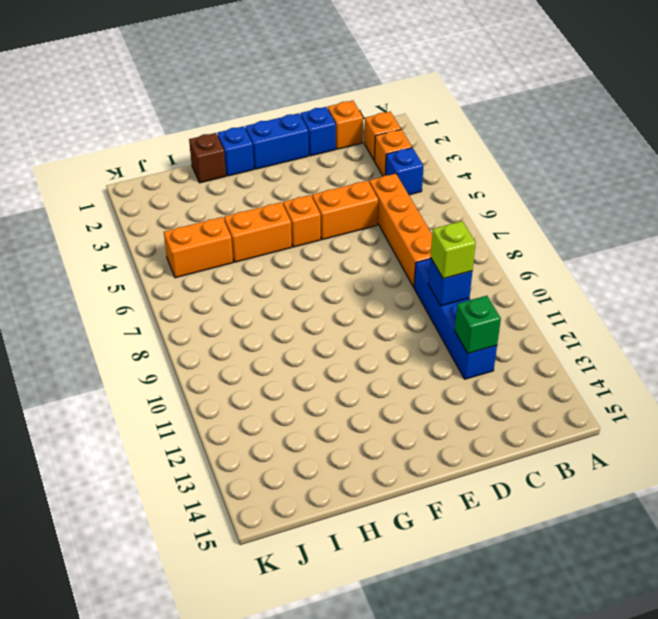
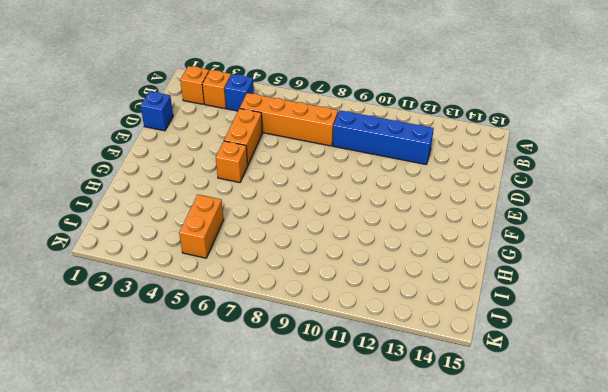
none -> orange brick C1 level 1
none -> blue brick E1:F1 level 1
none -> blue brick G1 level 1

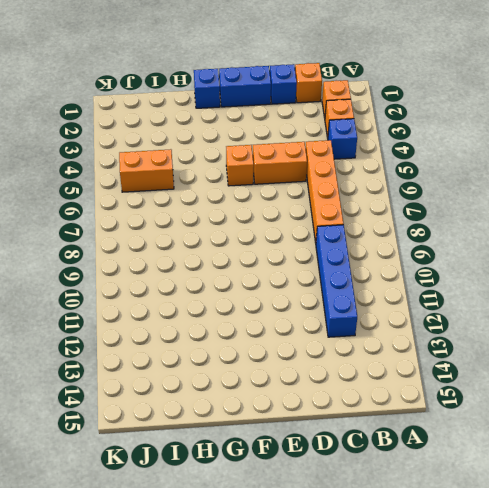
none -> orange brick G5:H5 level 1
none -> brown brick H1 level 1
none -> blue brick C10 level 2

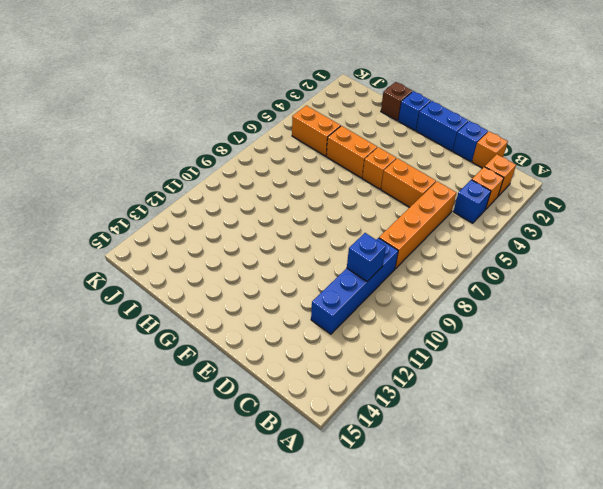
none -> green brick C12 level 2
none -> lime brick C10 level 3

